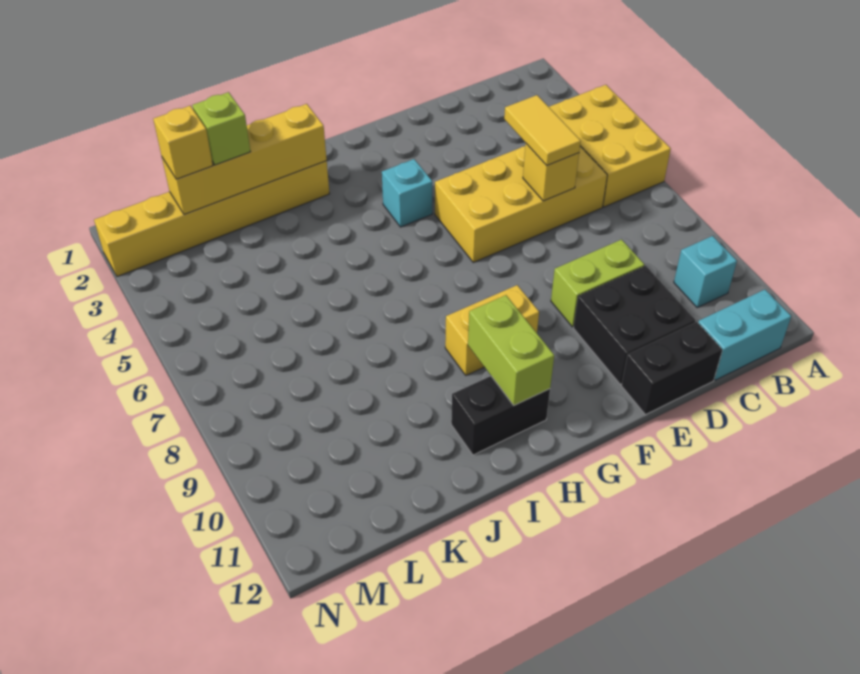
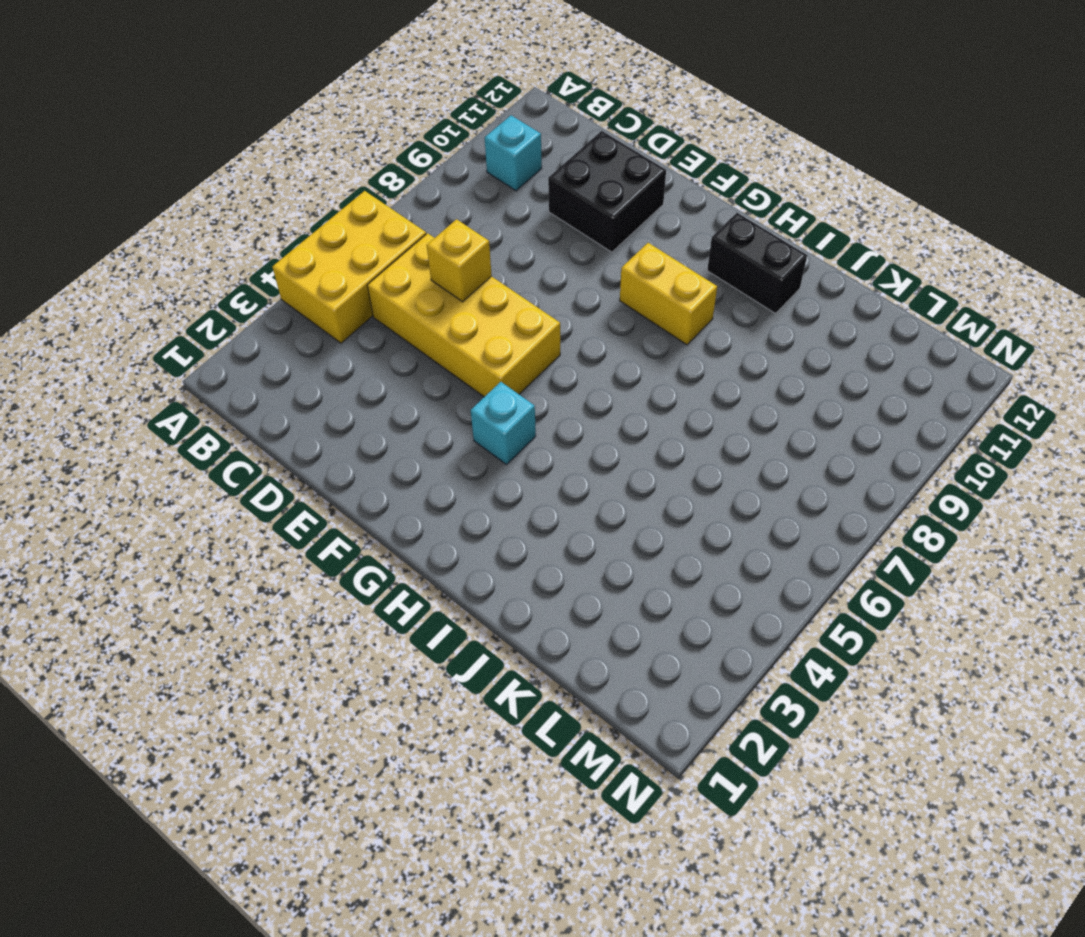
none -> cyan brick B12:C12 level 1
none -> lime brick D9:E9 level 1
none -> black brick D12:E12 level 1

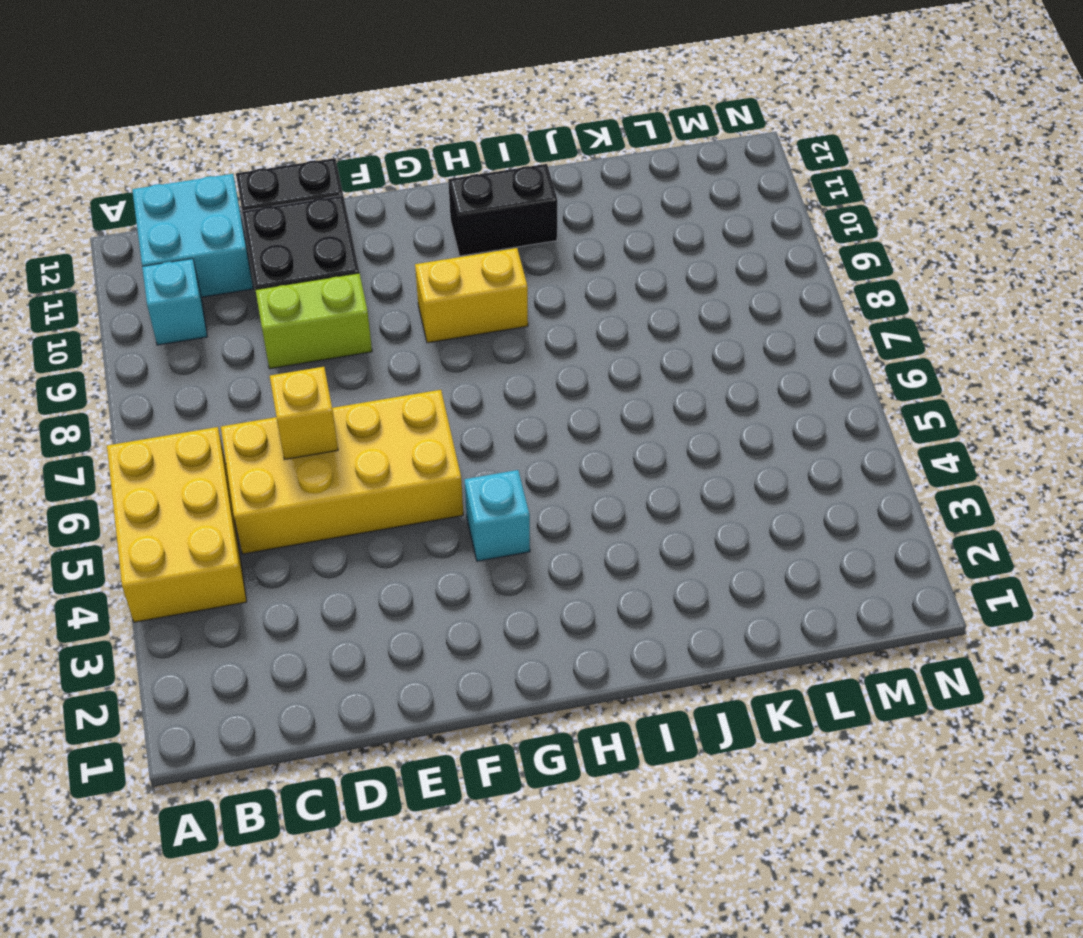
cyan brick B11:C12 level 1 -> cyan brick B12:C12 level 1
none -> yellow brick I2:N2 level 1
none -> lime brick H10:H11 level 2
none -> yellow brick I2:L2 level 2

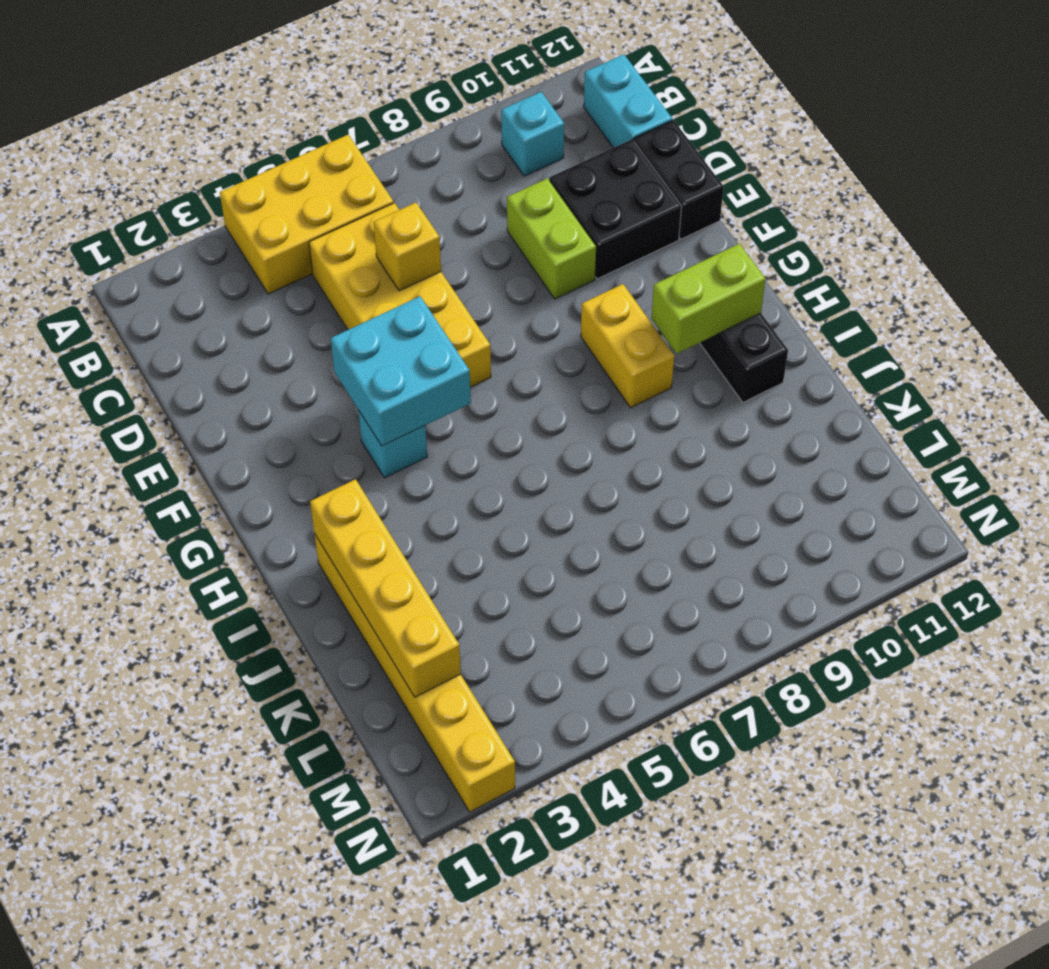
cyan brick F4:G5 level 2 -> none
none -> yellow tile D5:D6 level 3
none -> lime brick K2 level 3
none -> yellow brick L2 level 3

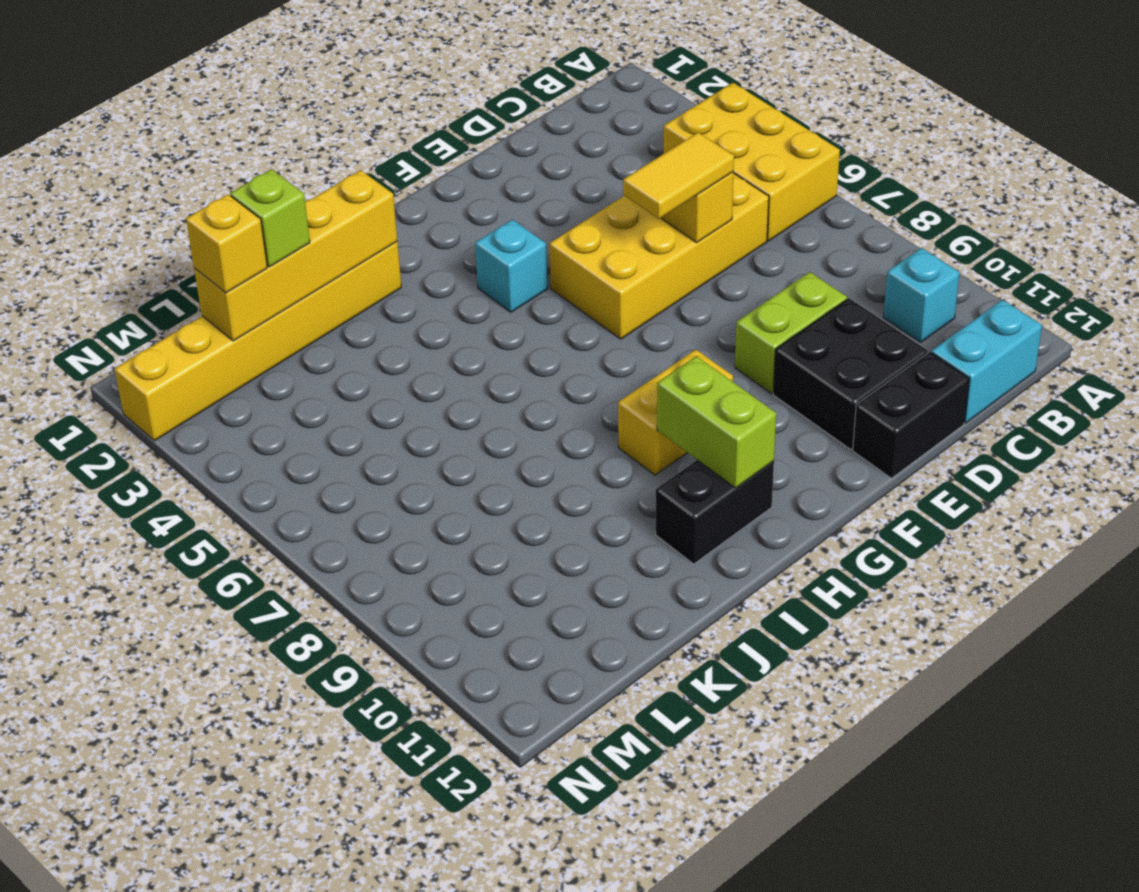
yellow tile D6:E6 level 3 -> yellow tile D5:D6 level 3

